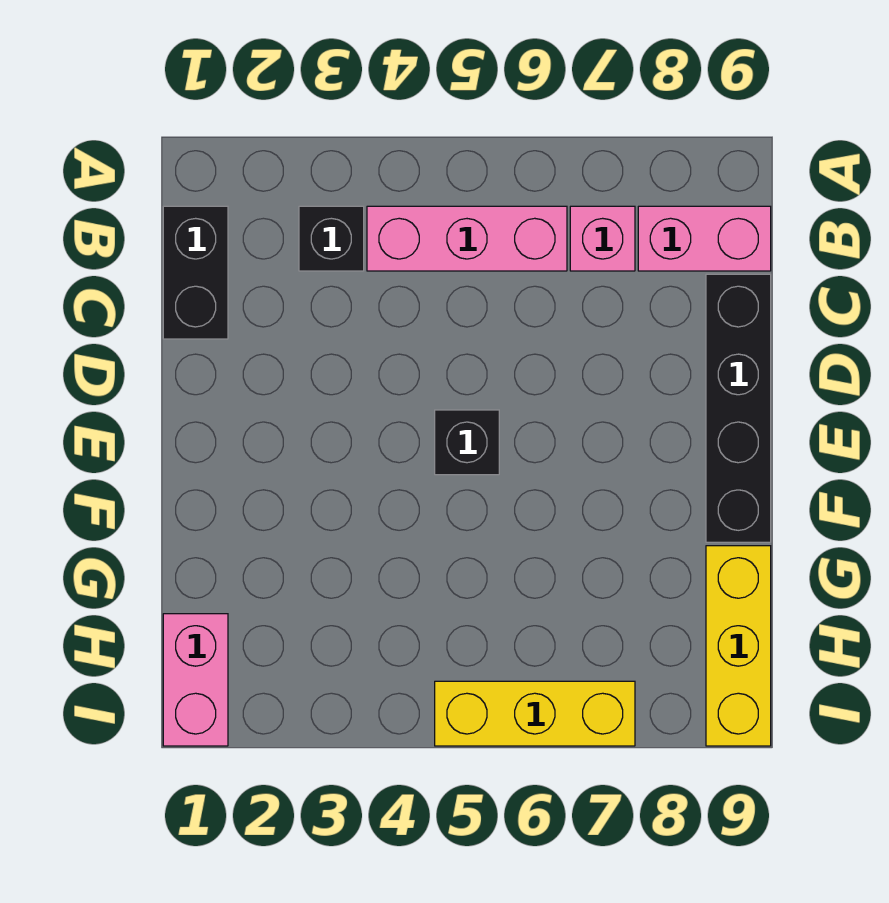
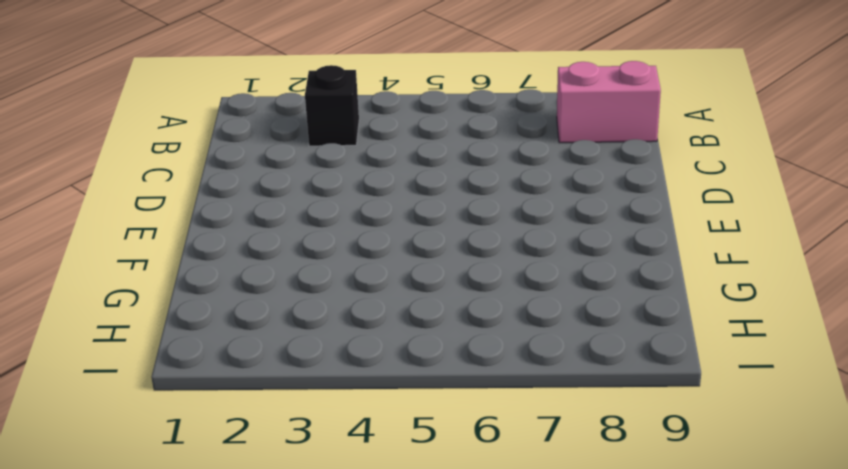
none -> black brick B1:C1 level 1
none -> pink brick B4:B6 level 1

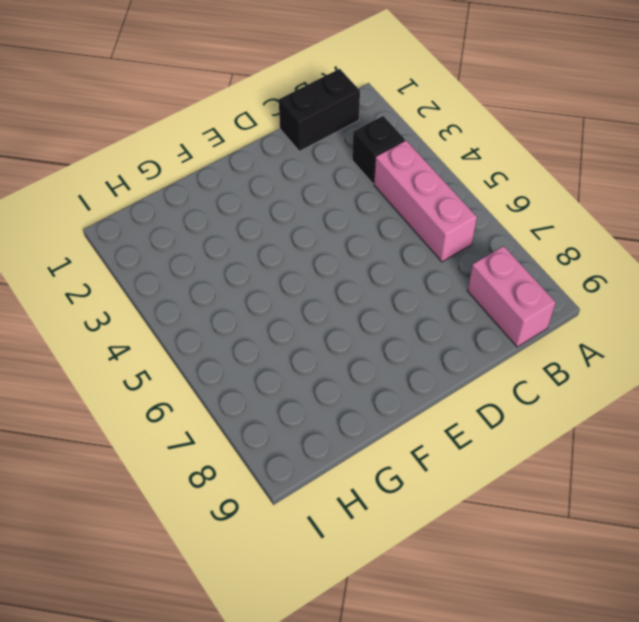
none -> pink brick B7 level 1
none -> black brick C9:F9 level 1

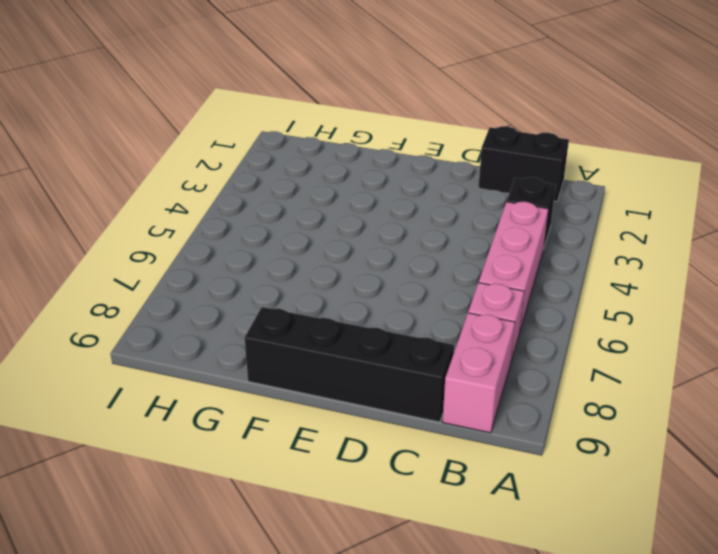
none -> black brick E5 level 1
none -> yellow brick G9:I9 level 1

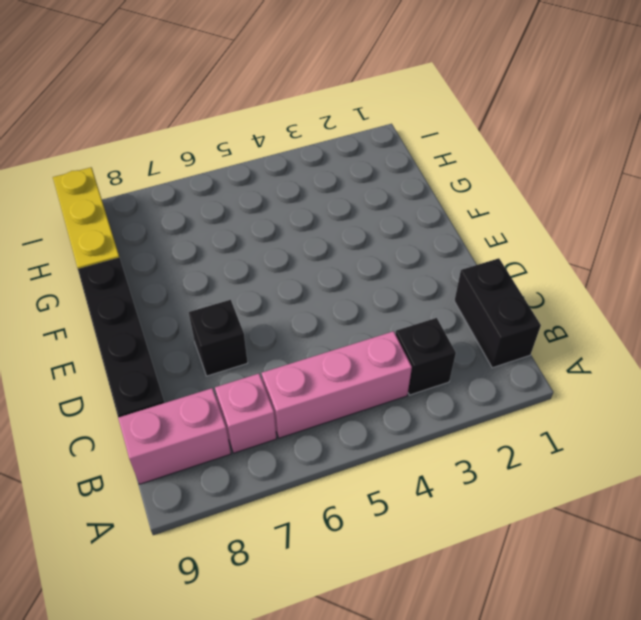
black brick D7 level 1 -> black brick E5 level 1
none -> pink brick H1:I1 level 1
none -> yellow brick I5:I7 level 1

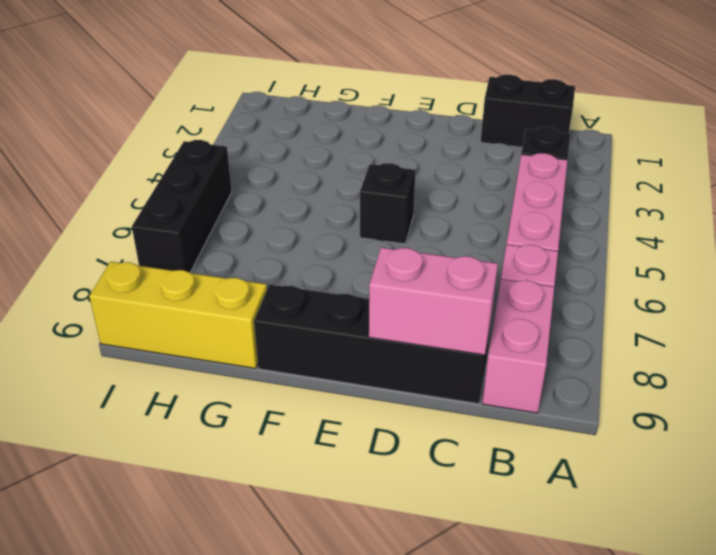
pink brick C9:D9 level 2 -> pink brick H1:I1 level 1
black brick I5:I7 level 1 -> yellow brick I5:I7 level 1

